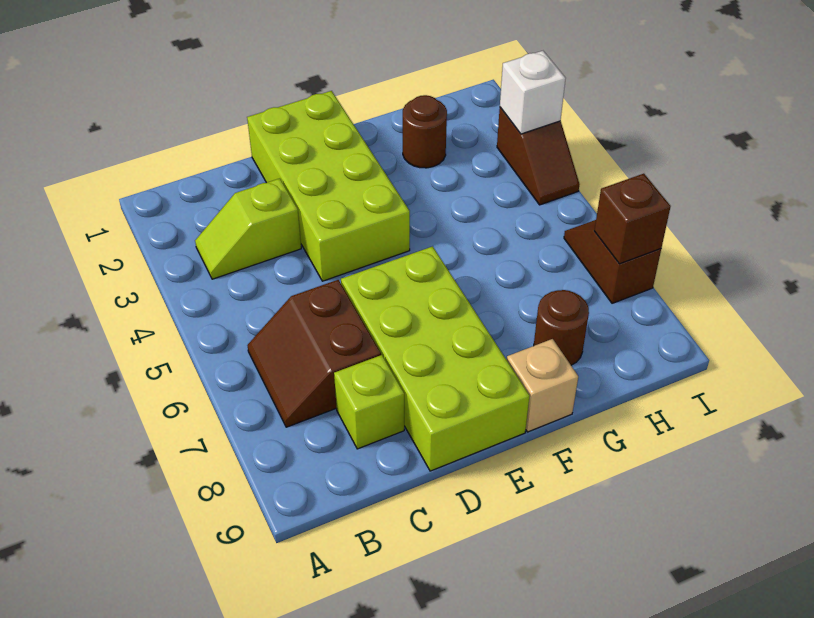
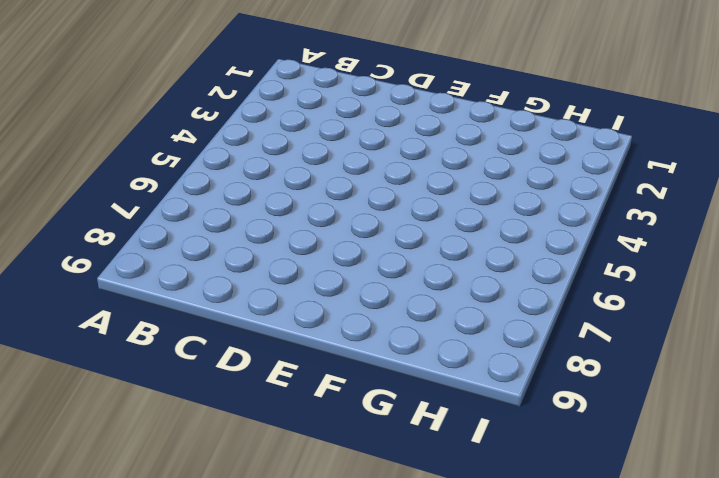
none -> lime slope B3:C3 level 1 top C
none -> brown slope B6:C7 level 1 top C
none -> lime brick C8 level 1

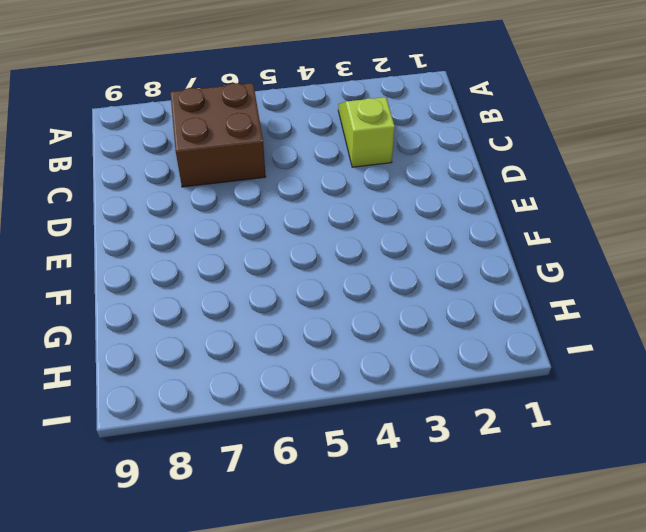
brown brick B6:C7 level 1 -> brown slope B6:C7 level 1 top C
none -> lime brick C8 level 1
none -> lime brick D1:E4 level 1
none -> lime brick D6:E9 level 1

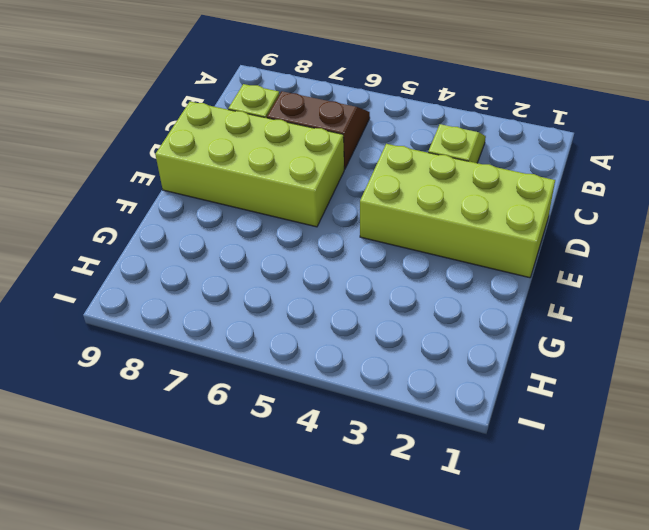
none -> tan brick F9 level 1
none -> brown round brick G2 level 1
none -> brown round brick G8 level 1

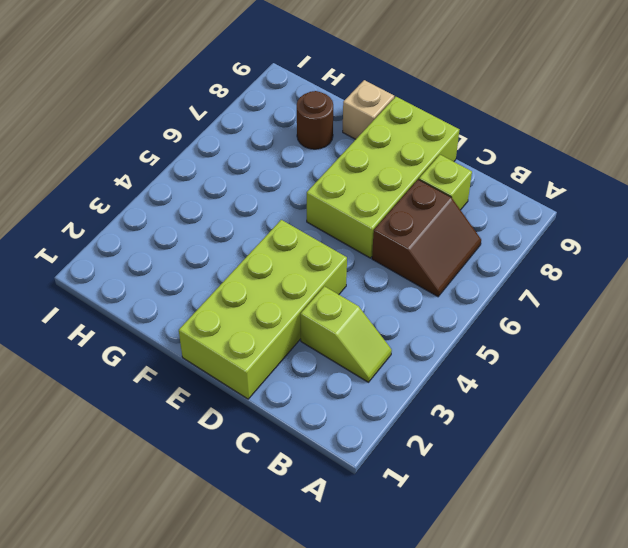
none -> brown round brick G2 level 1
none -> brown slope I3:I4 level 1 top 3
none -> brown slope I6:I7 level 1 top 7

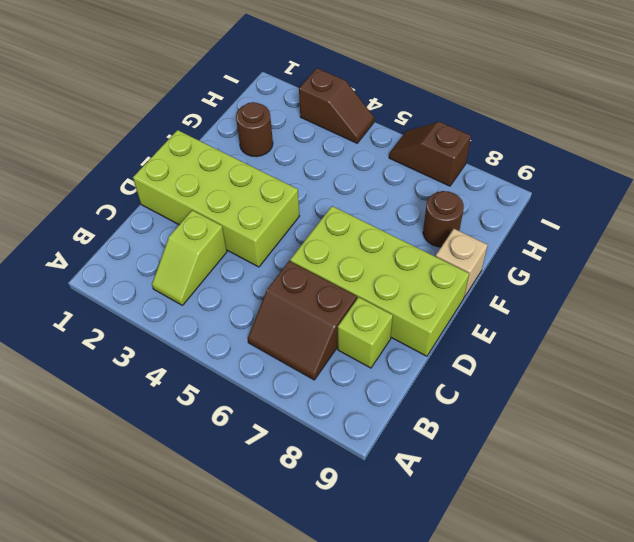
none -> white brick I3 level 2
none -> brown brick I7 level 2

